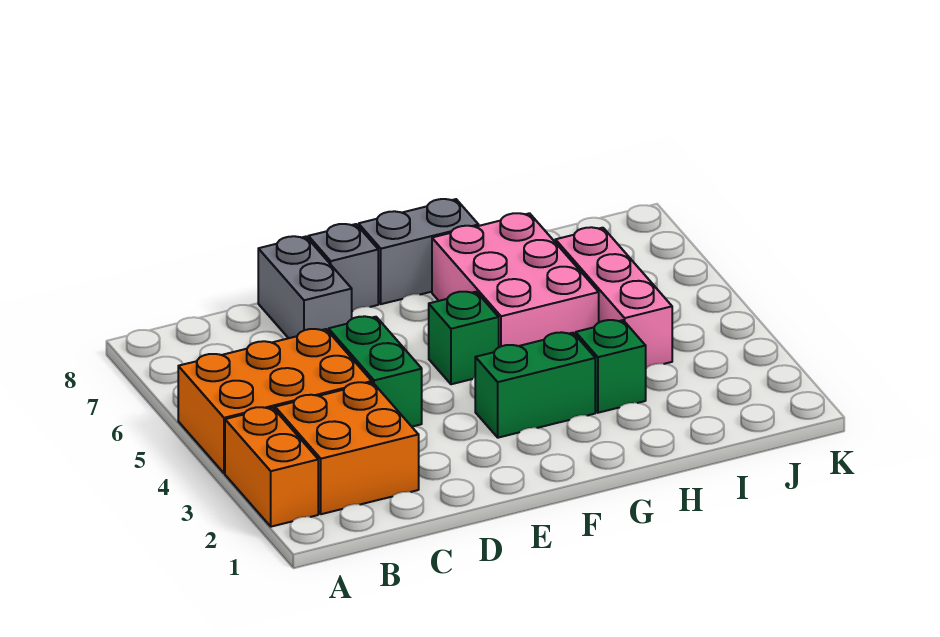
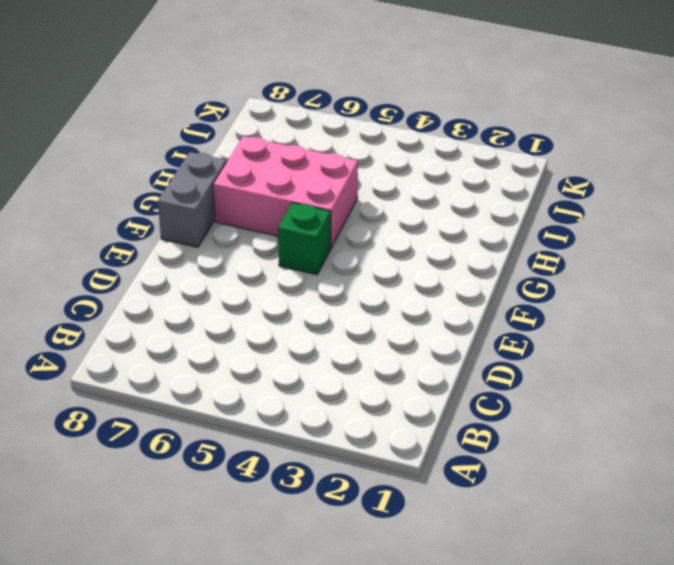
none -> orange brick A2:A3 level 1
none -> orange brick A4:C5 level 1
none -> orange brick B2:C3 level 1

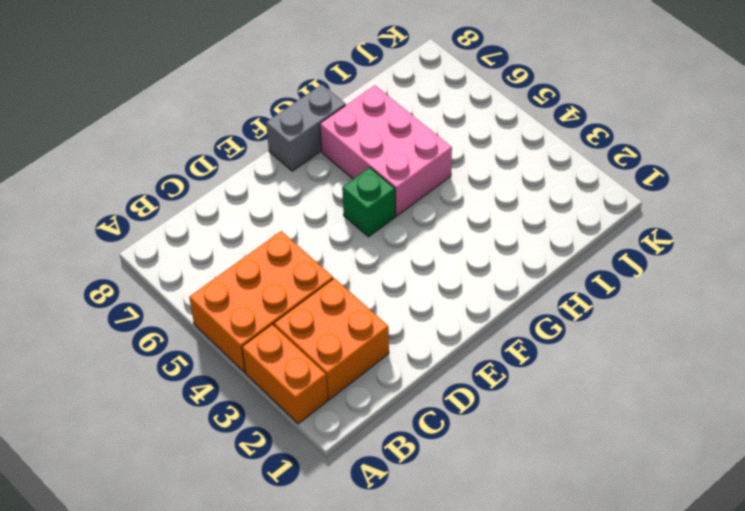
none -> green brick D4:D5 level 1
none -> grey brick D7:D8 level 1
none -> grey brick E8 level 1

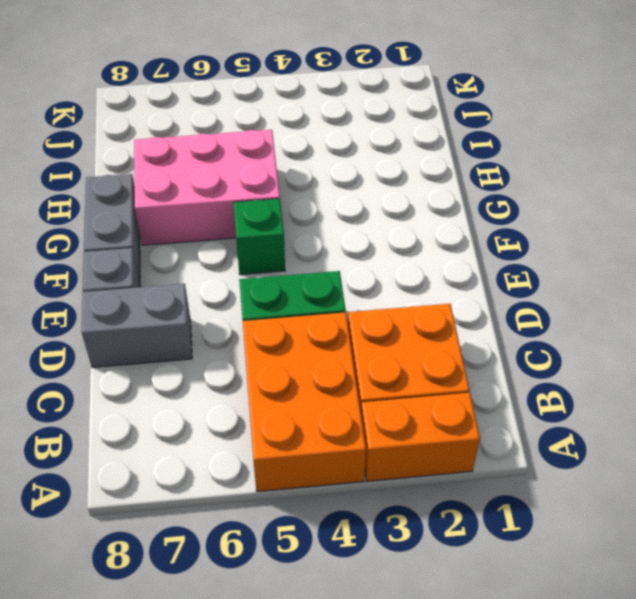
none -> green brick F3:G3 level 1
none -> green brick H3 level 1
none -> pink brick I4:I6 level 1

